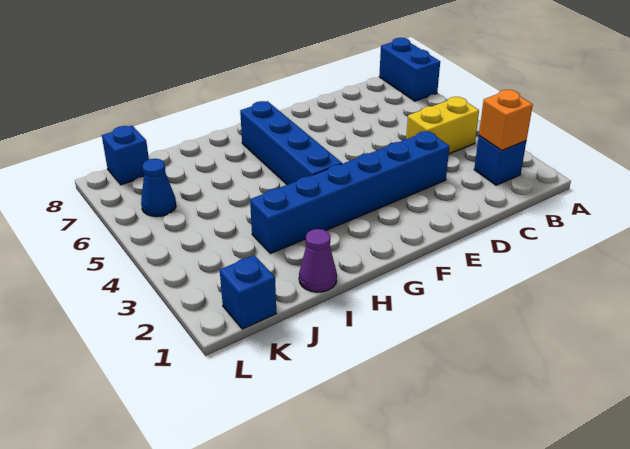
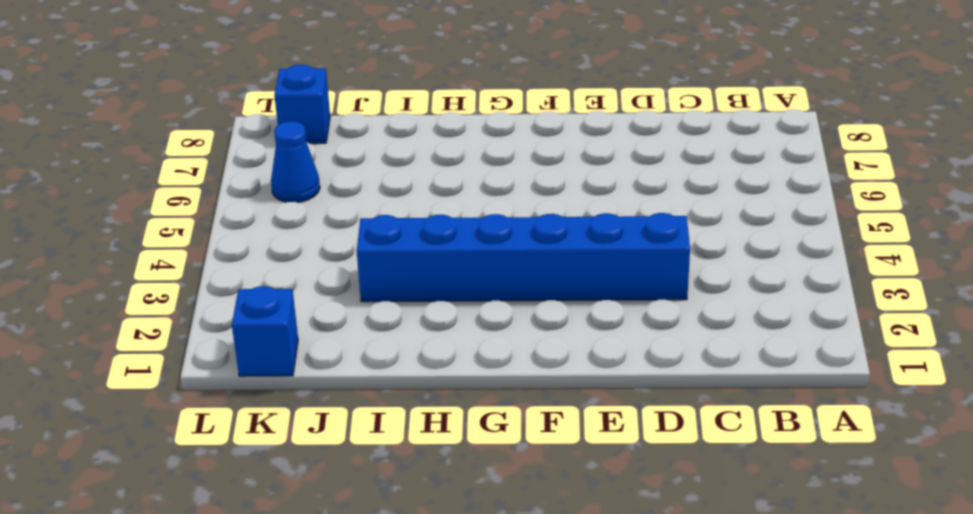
none -> blue brick A7:A8 level 1
none -> blue brick B2 level 1

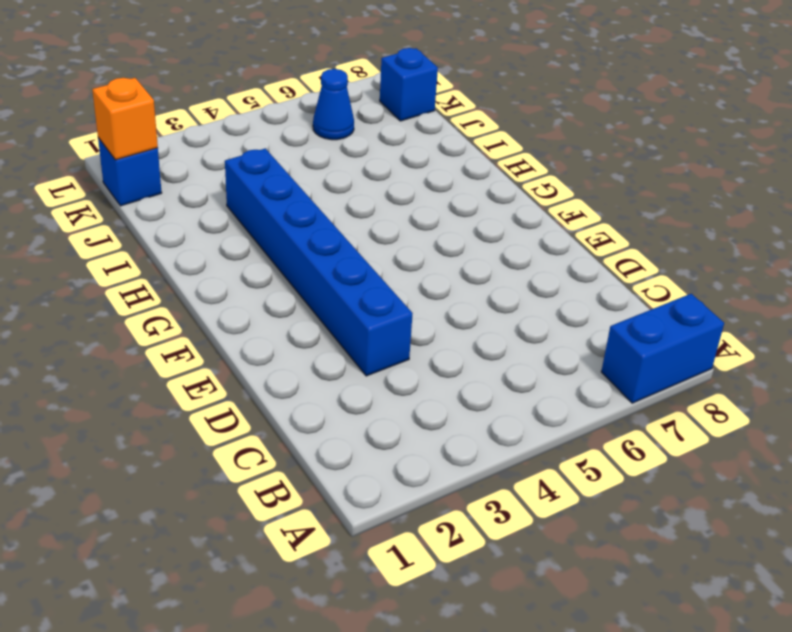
orange brick K1 level 2 -> orange brick B2 level 2
none -> blue brick B2 level 1
none -> yellow brick B4:C4 level 1

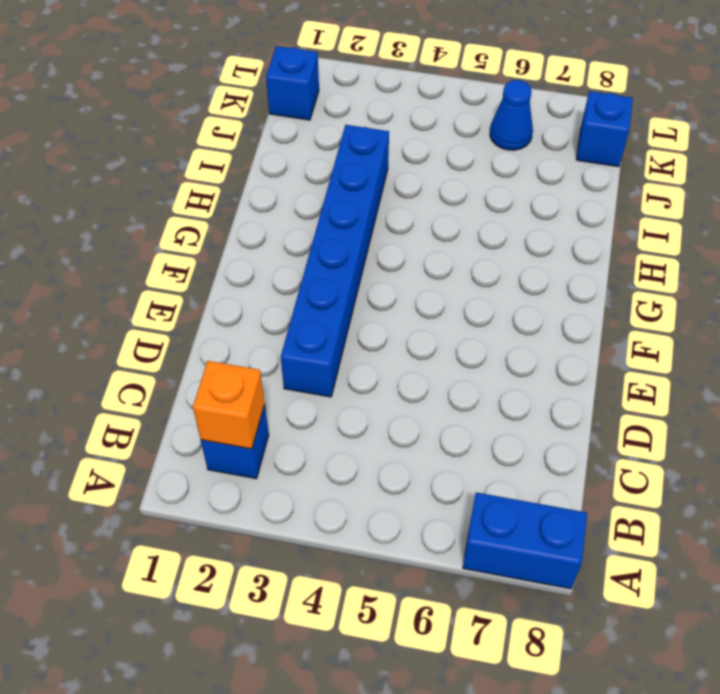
none -> yellow brick B4:C4 level 1
none -> blue brick G4:G7 level 1

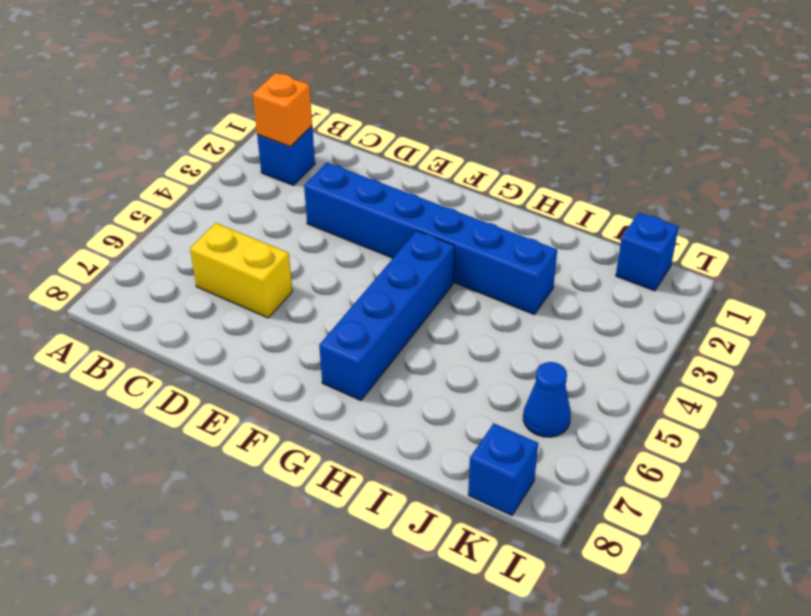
yellow brick C6:D6 level 1 -> yellow brick B4:C4 level 1
none -> blue brick A7:A8 level 1
none -> purple cone I1 level 1

